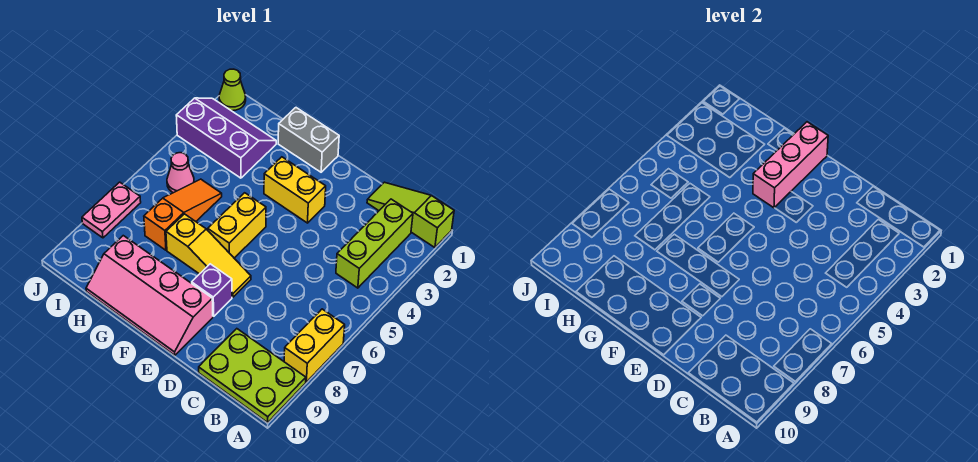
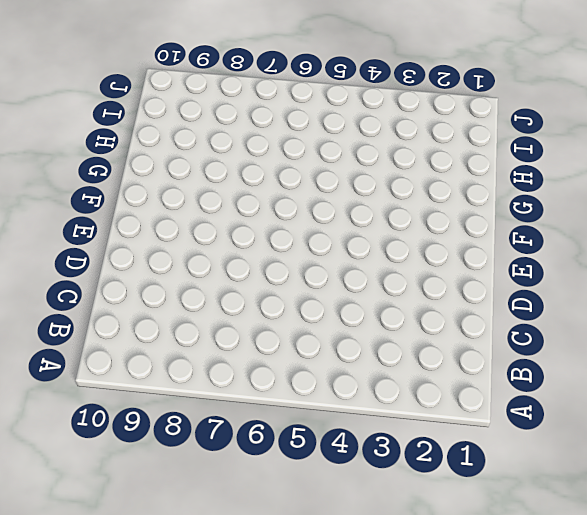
none -> lime slope A1:C1 level 1 top A
none -> yellow brick A7:A8 level 1
none -> lime plate A9:C10 level 1

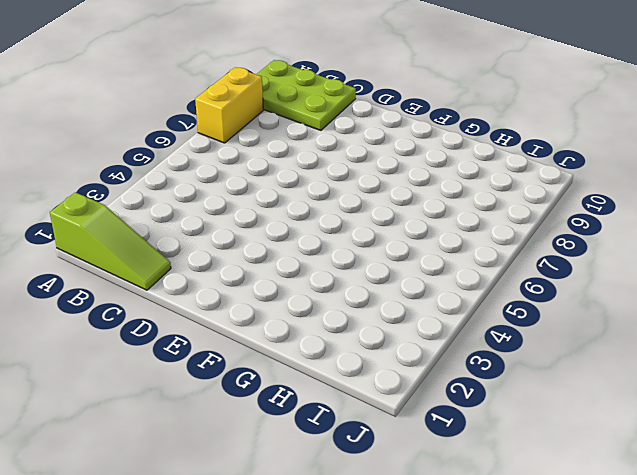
none -> lime brick B2:B4 level 1
none -> yellow brick E3:F3 level 1
none -> yellow slope E7:G7 level 1 top G

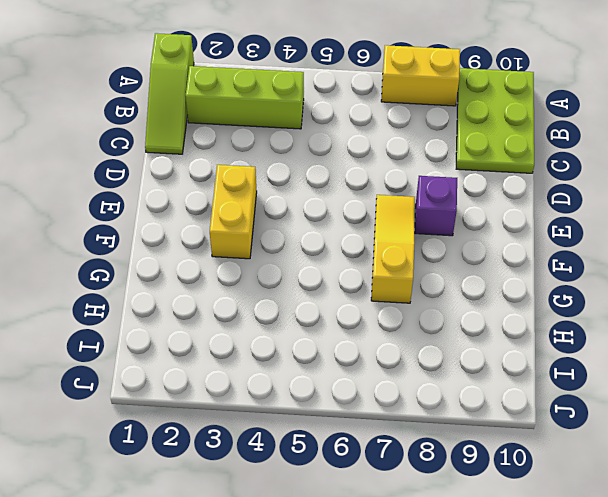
none -> pink slope E9:H10 level 1 top 9
none -> grey brick F1:G1 level 1
none -> yellow brick F5:F6 level 1

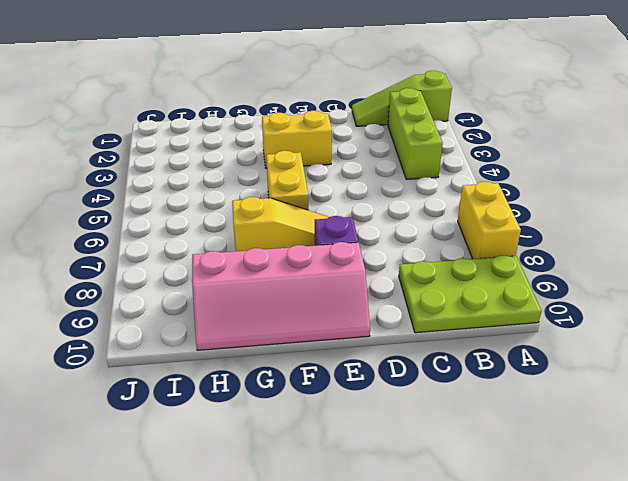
none -> grey brick F1:G1 level 1
none -> purple slope H2:J3 level 1 top 3
none -> orange slope H5:H7 level 1 top 7

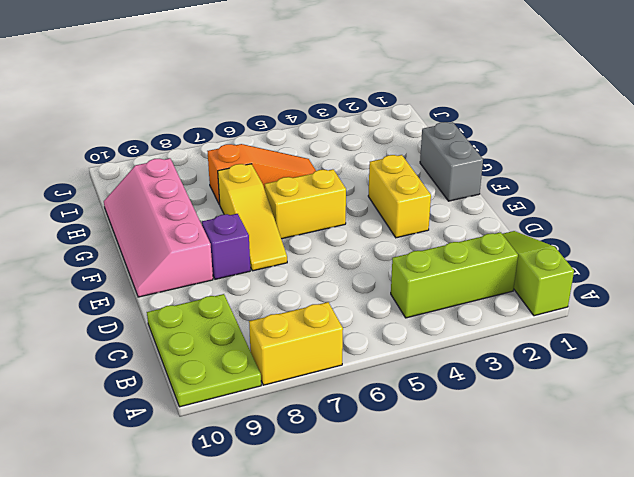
none -> purple slope H2:J3 level 1 top 3
none -> pink cone I5 level 1
none -> lime cone J1 level 1

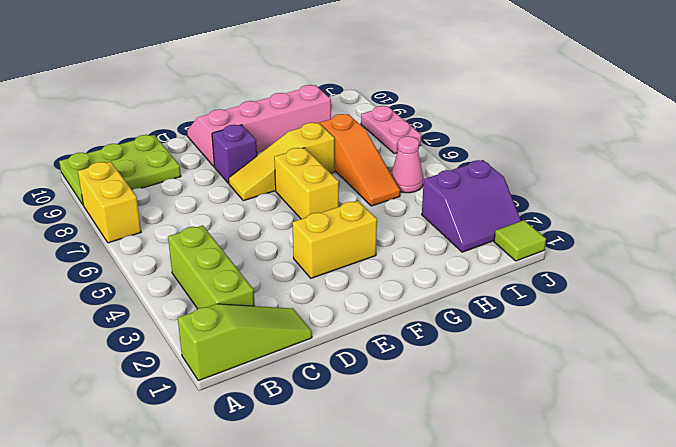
purple slope I2:J3 level 1 top 3 -> purple slope H2:J3 level 1 top 3
lime tile J1 level 1 -> lime cone J1 level 1
none -> grey brick F1:G1 level 1
none -> pink brick F1:F3 level 2

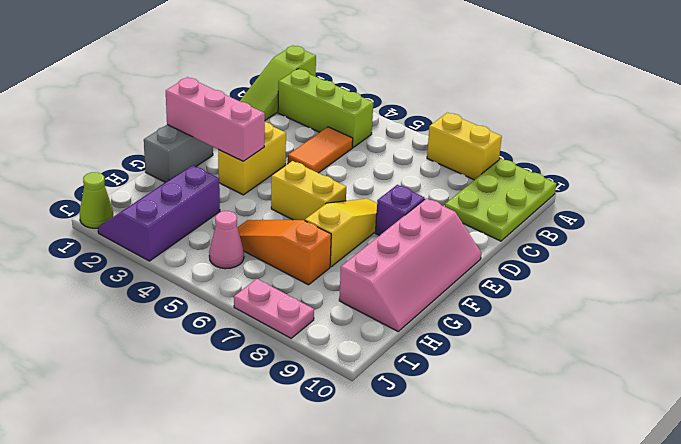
orange tile C4:D4 level 1 -> none

